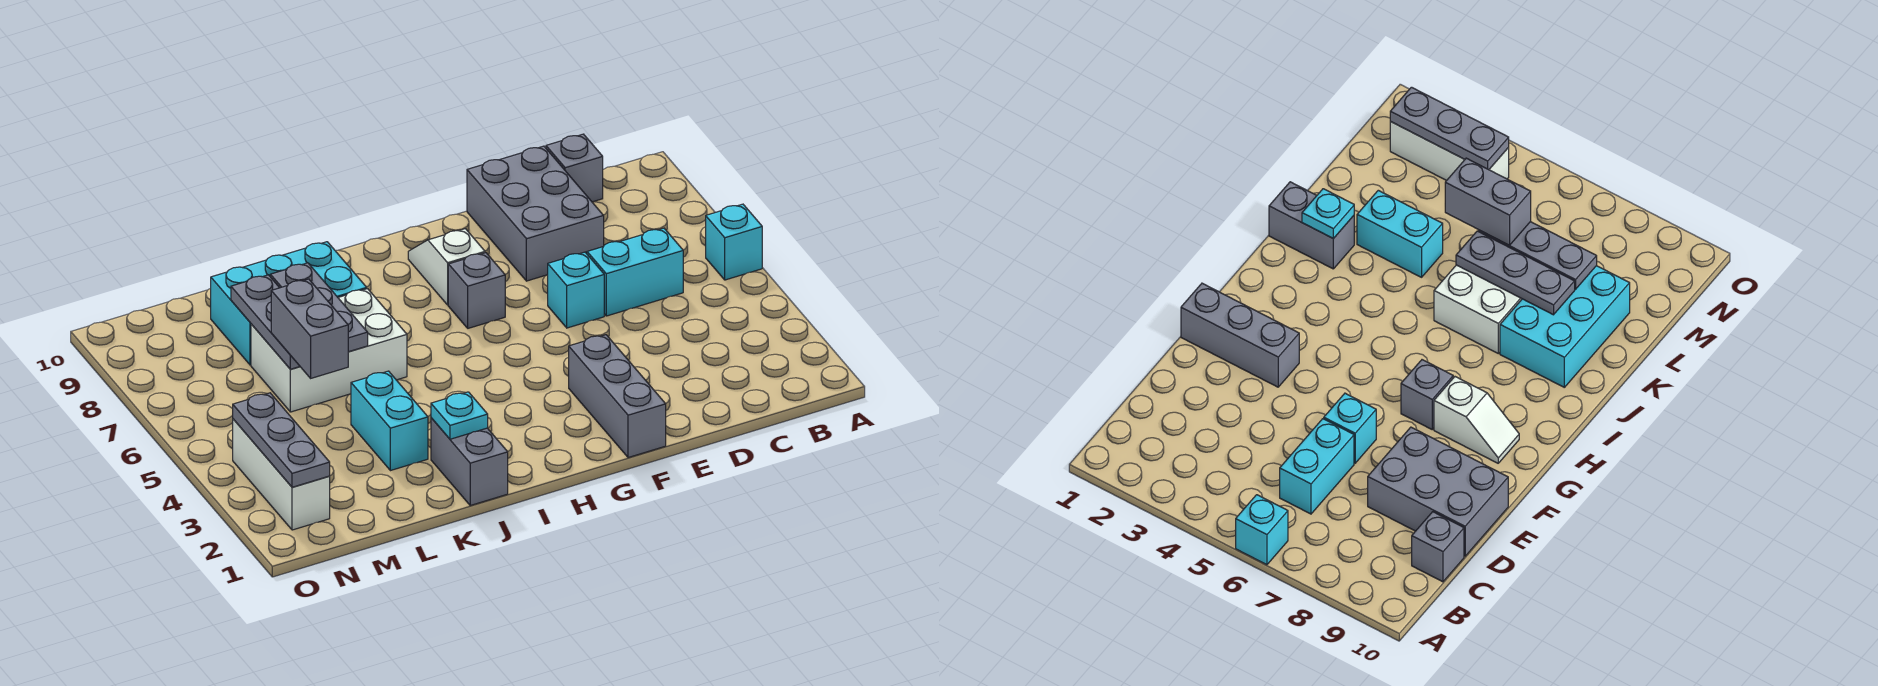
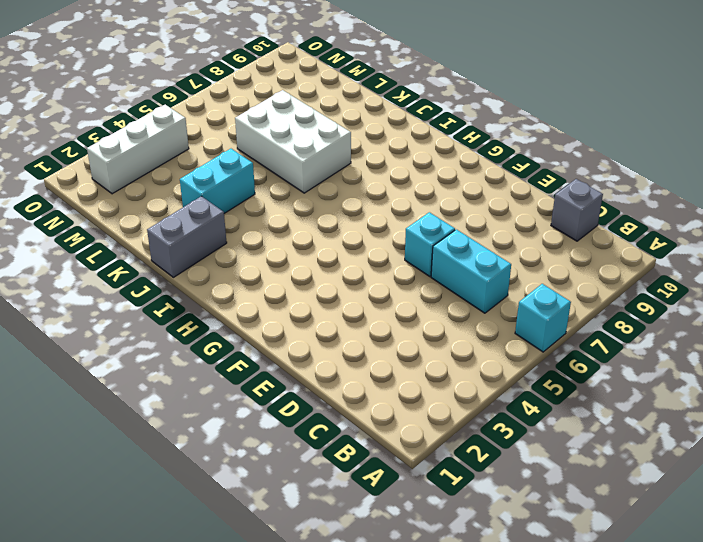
none -> grey brick D8:E10 level 1
none -> grey brick F1:F3 level 1
none -> grey brick G7 level 1

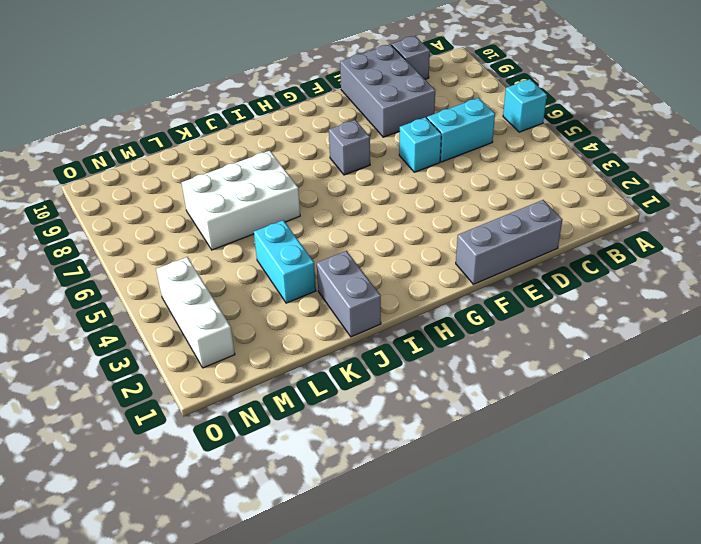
grey brick D1:F1 level 1 -> grey brick F1:F3 level 1
none -> white slope G8:G9 level 1 top 8
none -> cyan brick J8:L9 level 1
none -> cyan plate J2 level 2

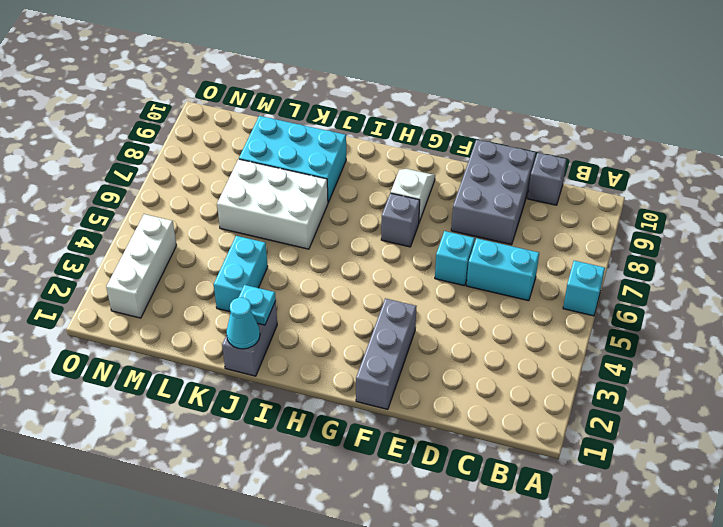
cyan cone J1 level 2 -> none
none -> grey plate K6:K8 level 2
none -> grey plate L6:L8 level 2
none -> grey plate N2:N4 level 2

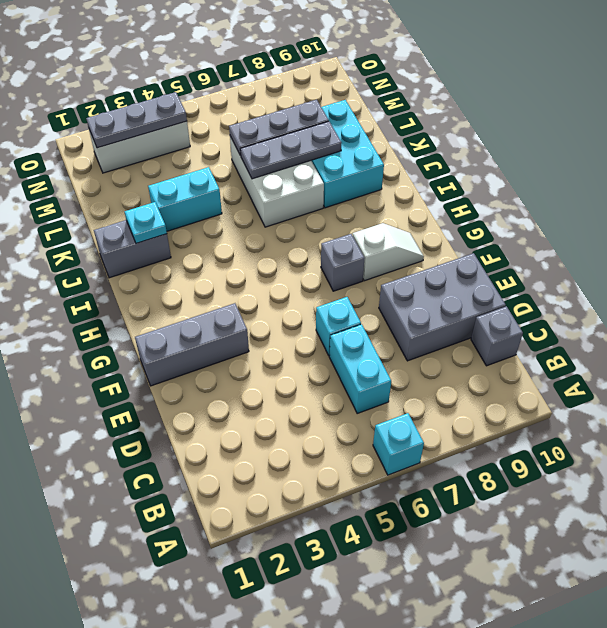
none -> grey brick L5:L6 level 3

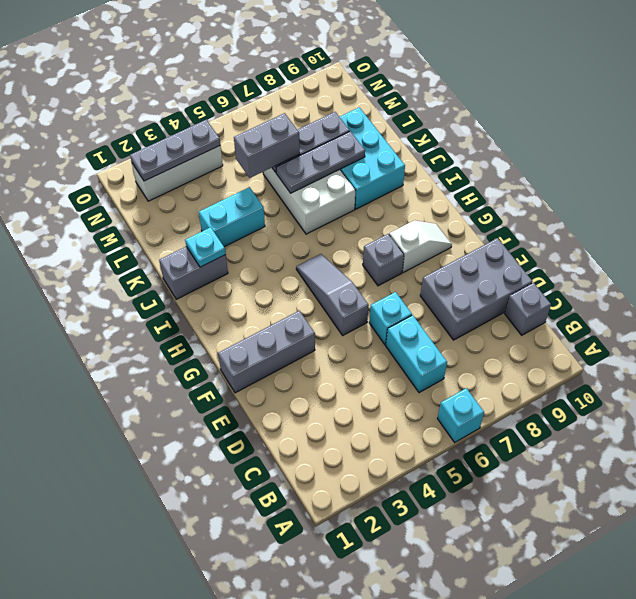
grey slope F5:H5 level 1 top F -> none

